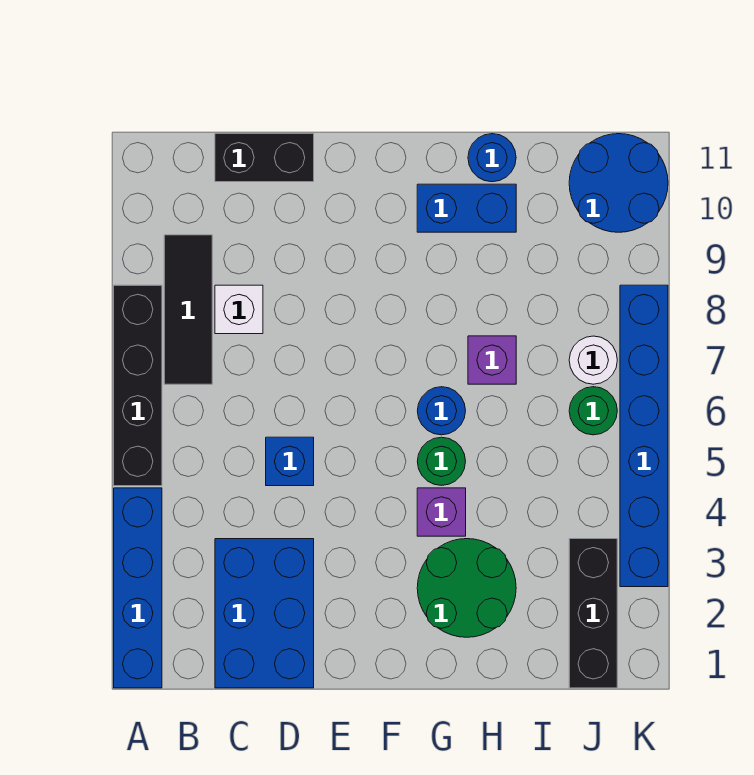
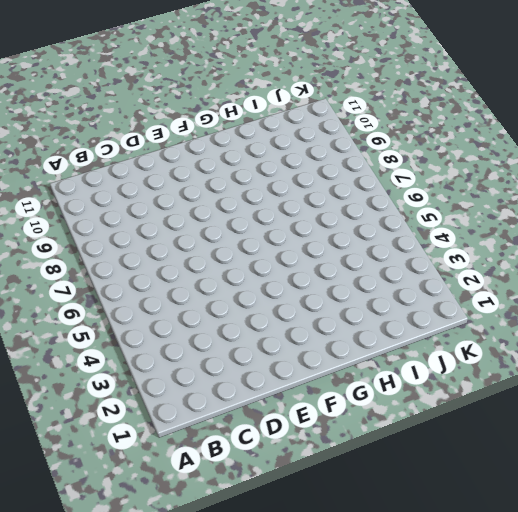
none -> blue brick A1:A4 level 1
none -> black brick A5:A8 level 1
none -> black tile B7:B9 level 1

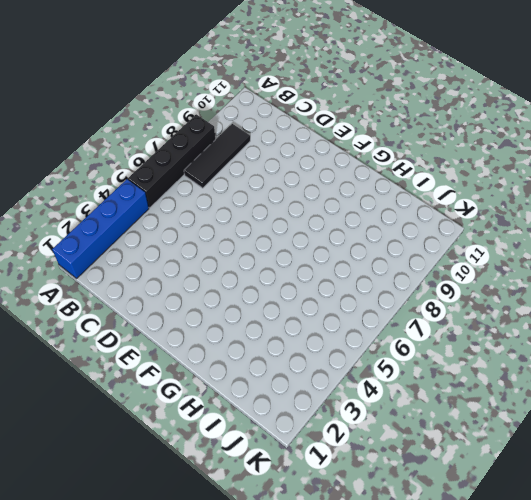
none -> blue brick C1:D3 level 1
none -> white brick C8 level 1
none -> black brick C11:D11 level 1

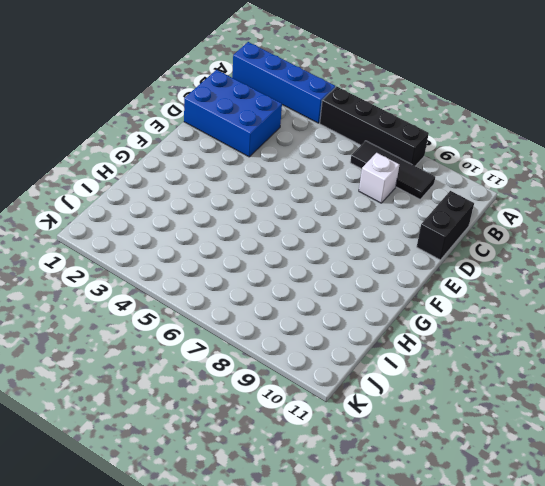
none -> blue brick D5 level 1
none -> green round brick G2:H3 level 1
none -> purple brick G4 level 1

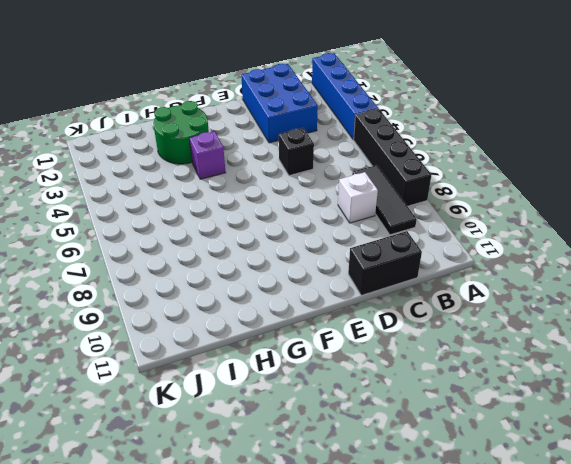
black brick D5 level 1 -> blue brick D5 level 1
none -> green round brick G5 level 1
none -> blue round brick G6 level 1
none -> blue brick G10:H10 level 1

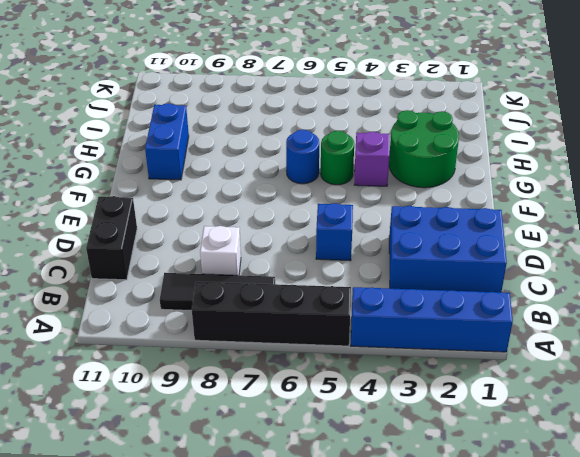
none -> purple brick H7 level 1
none -> blue round brick H11 level 1
none -> black brick J1:J3 level 1

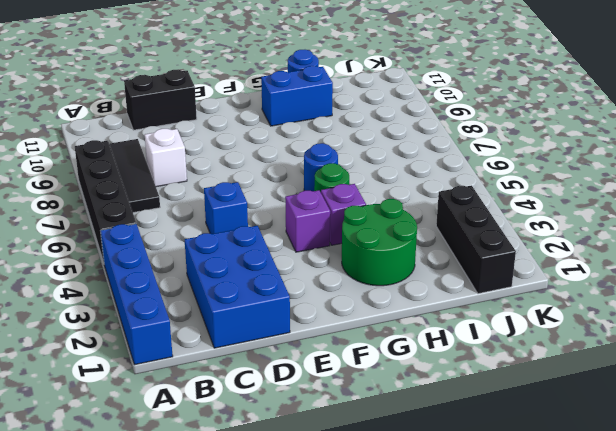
purple brick F4 level 1 -> purple brick H7 level 1
none -> green round brick J6 level 1
none -> white round brick J7 level 1
none -> blue round brick J10:K11 level 1

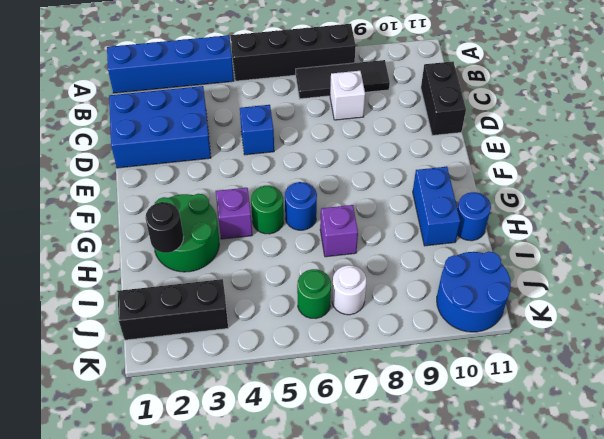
black round brick H2 level 2 -> none
none -> blue brick K3:K8 level 1

